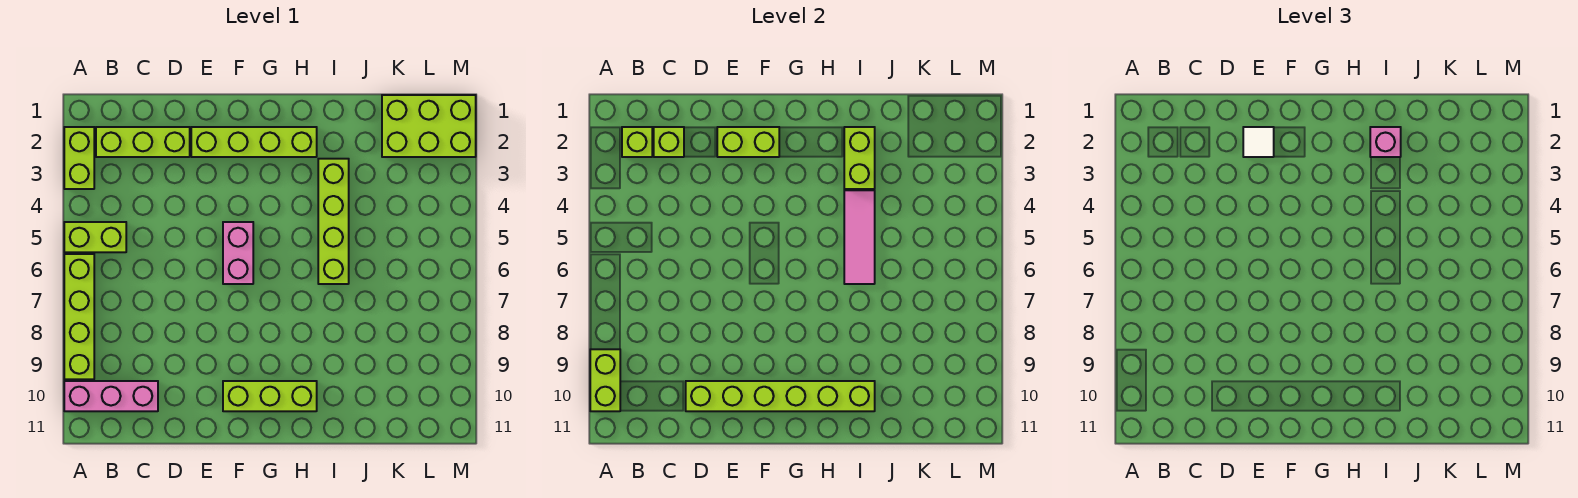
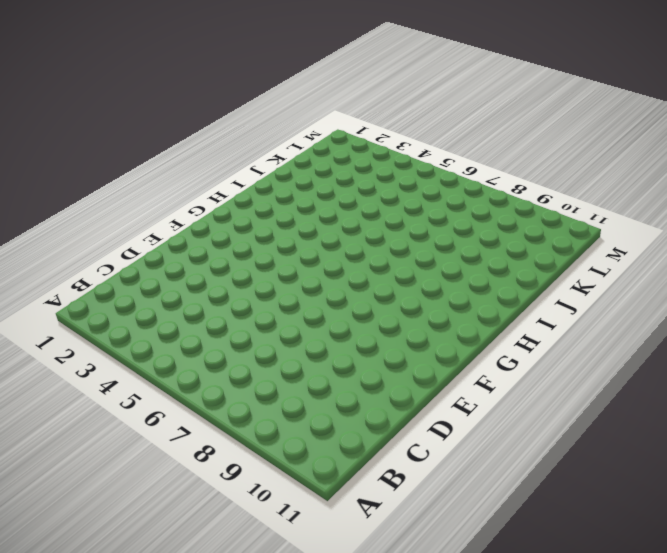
none -> lime brick A2:A3 level 1
none -> lime brick A5:B5 level 1
none -> lime brick A6:A9 level 1

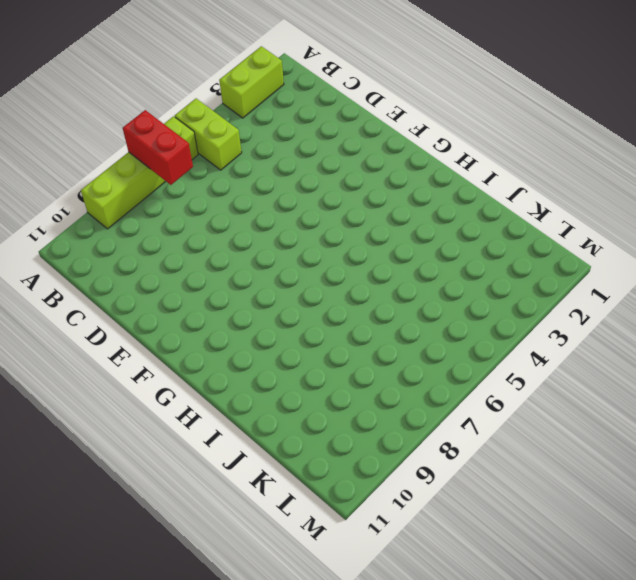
red brick A7:B7 level 2 -> none
none -> pink brick A10:C10 level 1
none -> lime brick B2:D2 level 1
none -> lime brick E2:H2 level 1

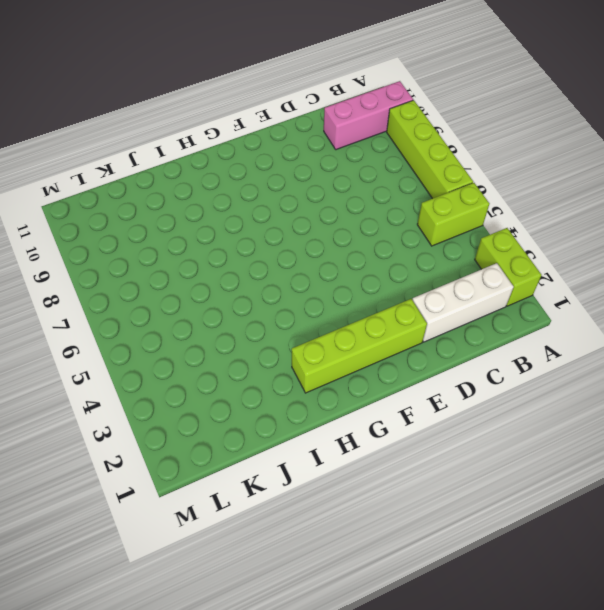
white brick B2:D2 level 1 -> lime brick B2:D2 level 1
none -> pink brick F5:F6 level 1
none -> lime brick F10:H10 level 1
none -> lime brick I3:I6 level 1

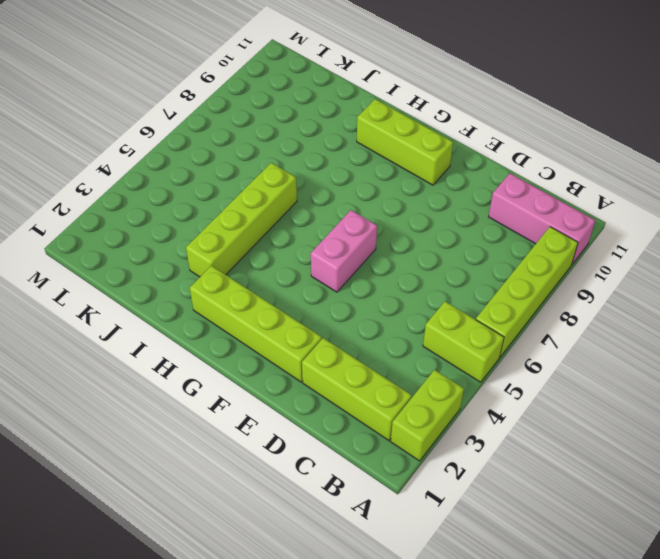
none -> lime brick K1:M2 level 1
none -> lime brick A9:A10 level 2
none -> lime brick B2 level 2

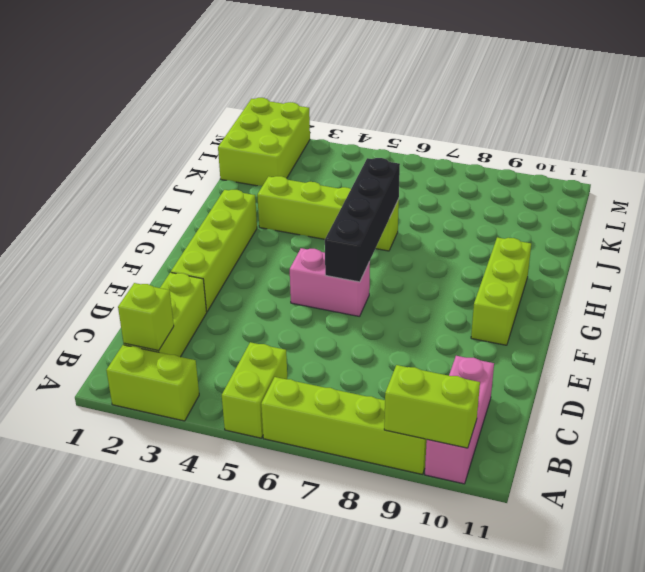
black brick F6:I6 level 2 -> pink tile I4:I6 level 2
none -> lime brick C2 level 2
none -> lime brick D10:I10 level 2
none -> lime brick E2:F2 level 2

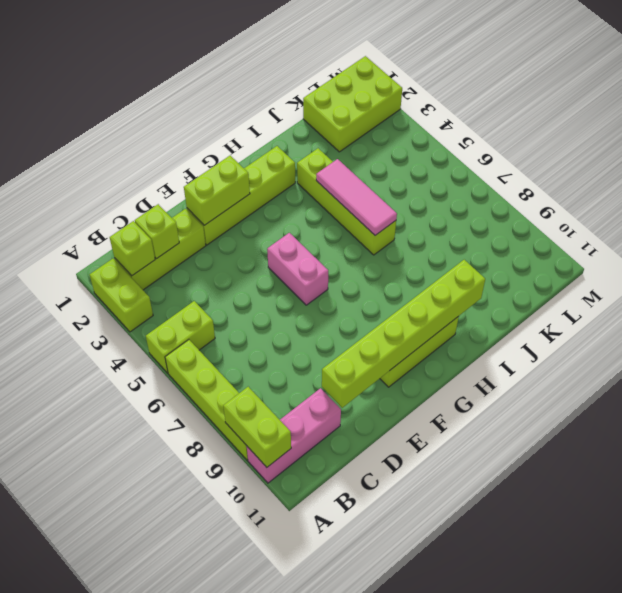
none -> lime brick I2:I3 level 2
none -> white tile E2 level 3
none -> pink brick I2 level 3

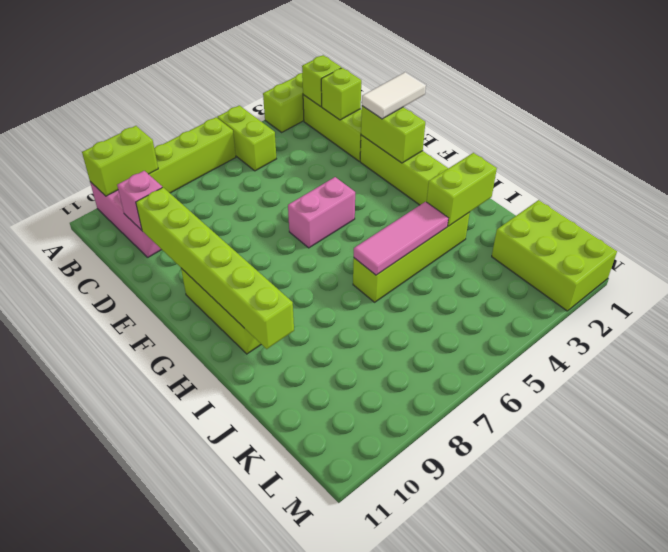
pink brick C10 level 2 -> pink brick I2 level 3
white tile E1:E2 level 3 -> white tile E2 level 3

